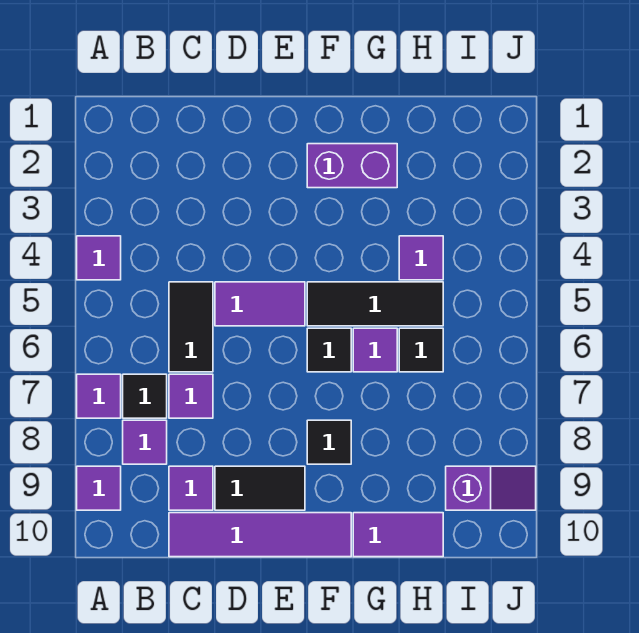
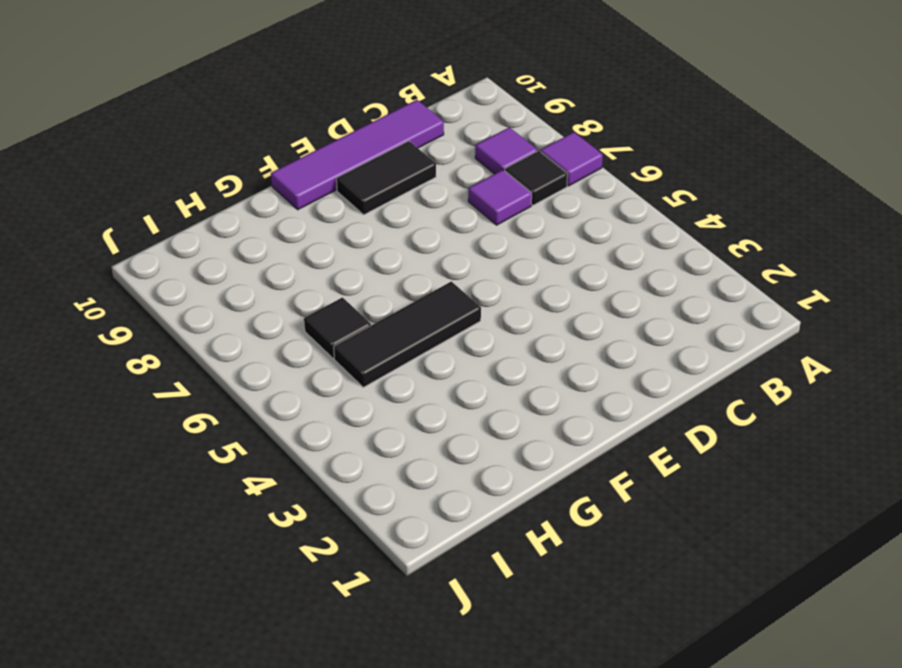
none -> purple tile A4 level 1
none -> purple tile A9 level 1
none -> black tile C5:C6 level 1

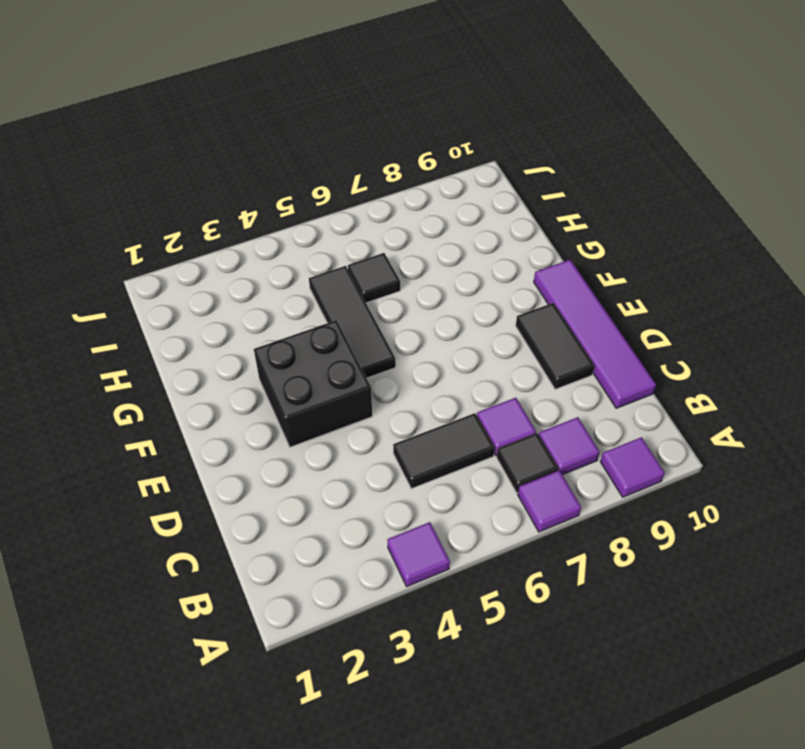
black brick E3:F4 level 1 -> none
none -> purple tile C9 level 1
none -> purple tile D5:E5 level 1
none -> purple brick F2:G2 level 1

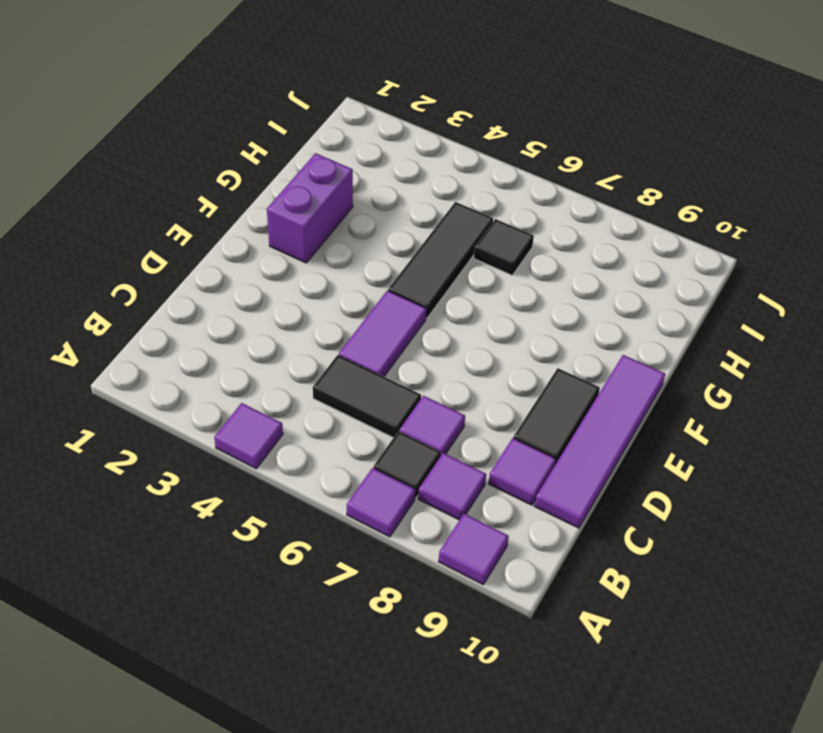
none -> black tile F6 level 1
none -> black tile F8 level 1
none -> purple tile G6 level 1

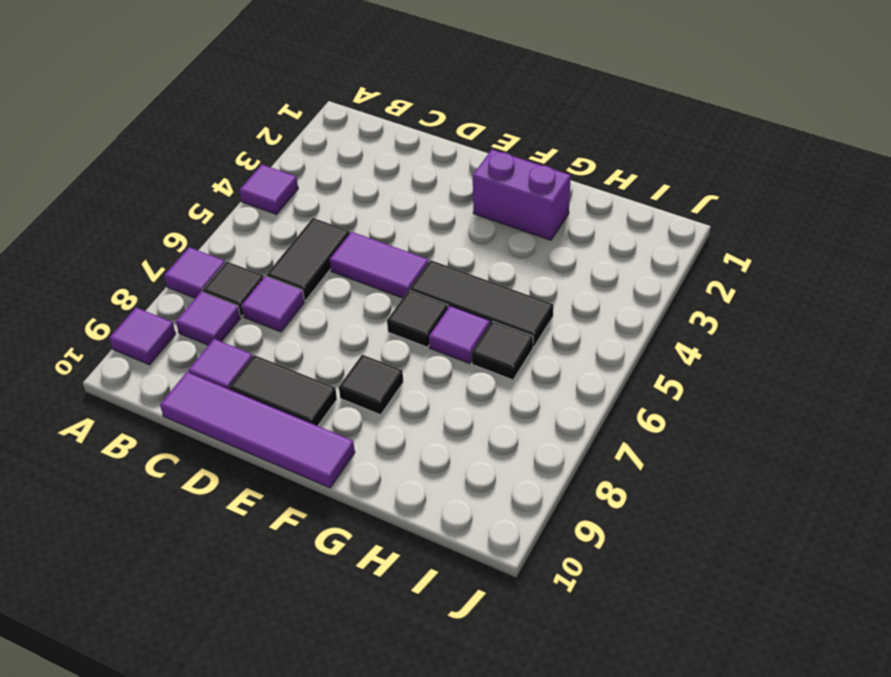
none -> purple tile G10:H10 level 1
none -> purple tile H4 level 1
none -> purple slope I9:J9 level 1 top I

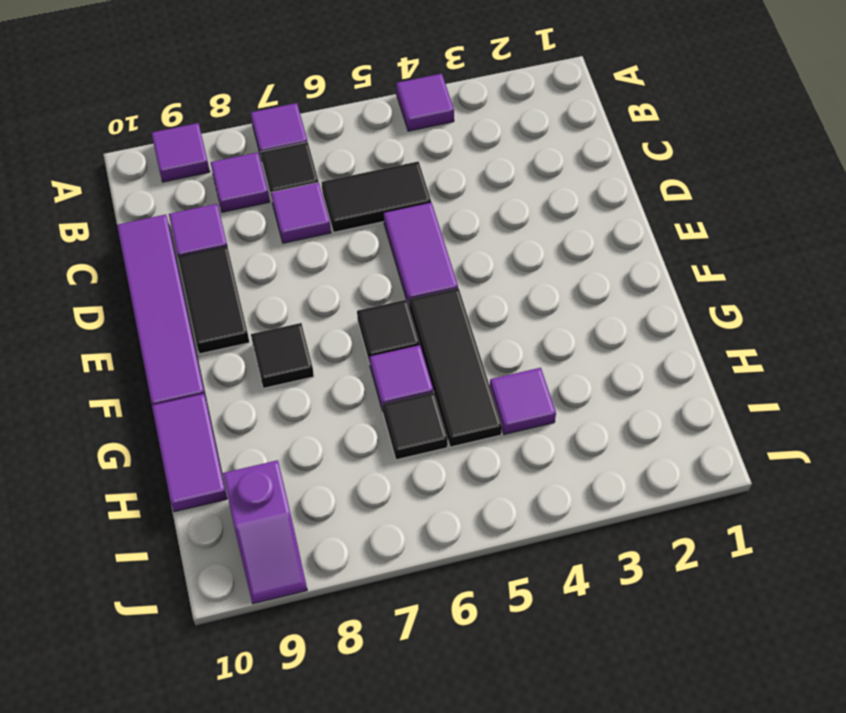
none -> purple brick F2:G2 level 1

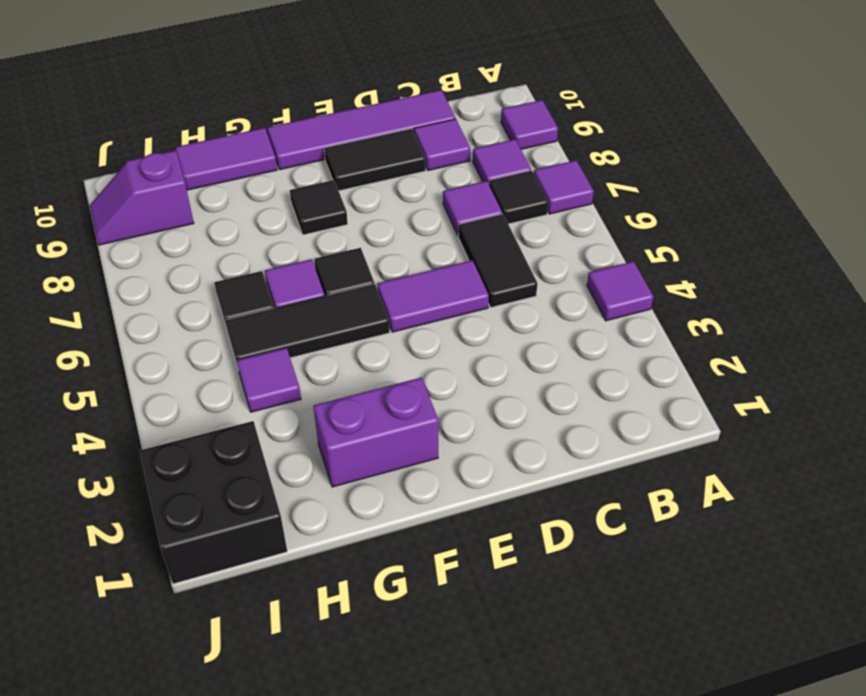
black brick I1:J2 level 1 -> none

